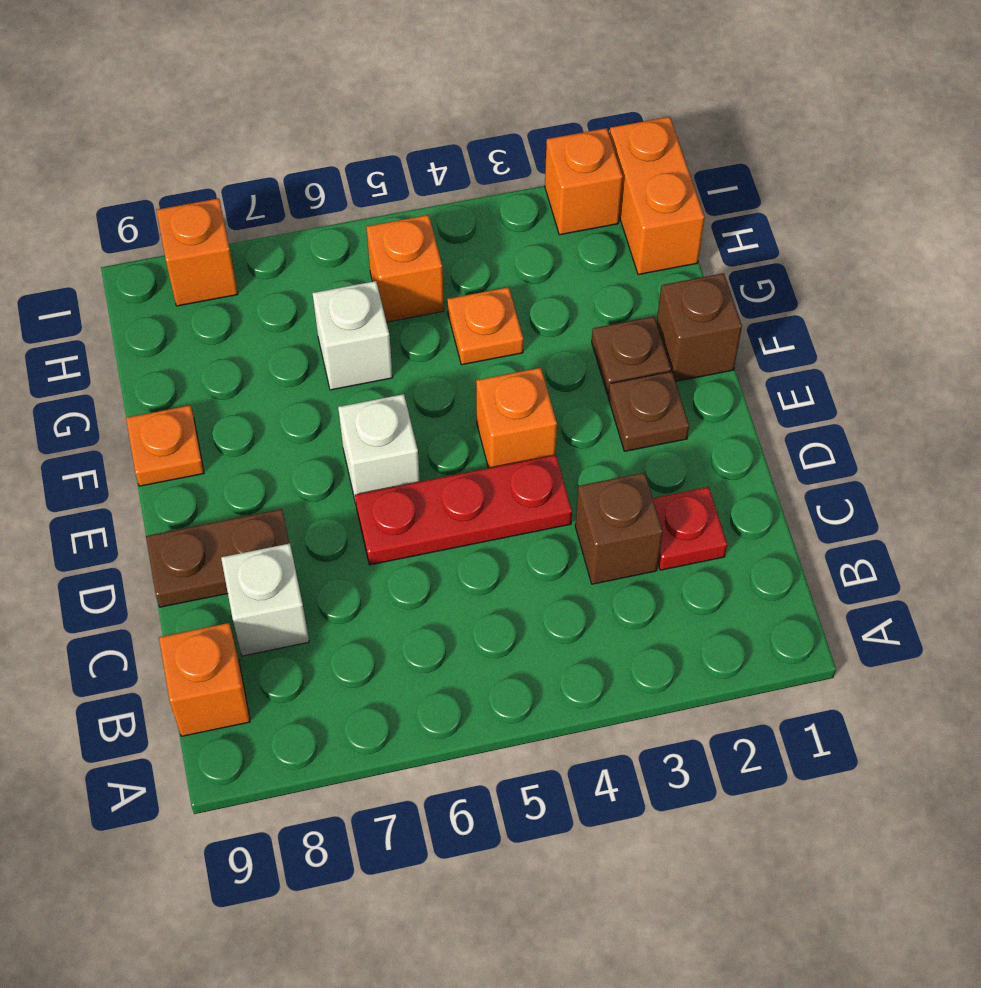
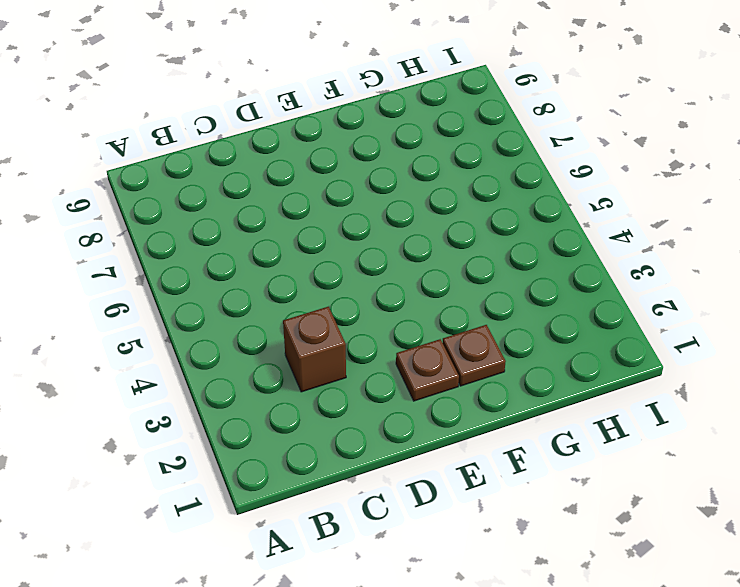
none -> orange brick B9 level 1
none -> red plate C2 level 1
none -> white brick C8 level 1

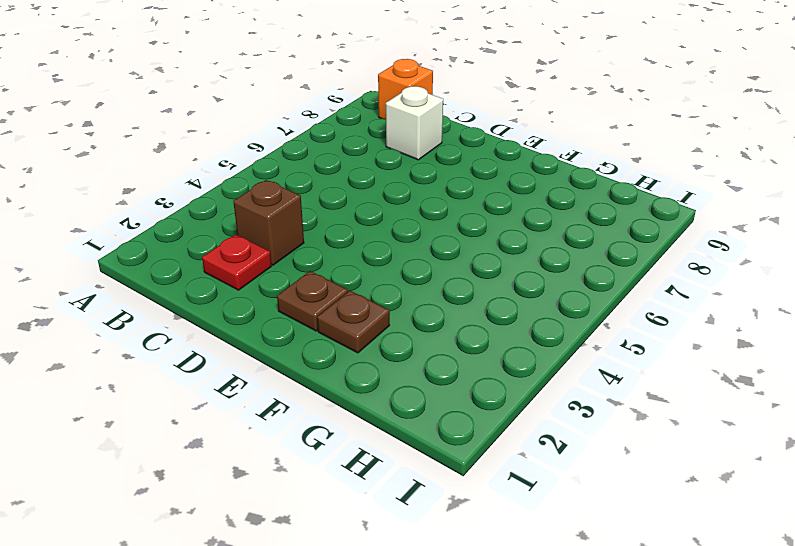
none -> red plate D4:D6 level 1
none -> brown plate D8:D9 level 1
none -> orange brick E4 level 1

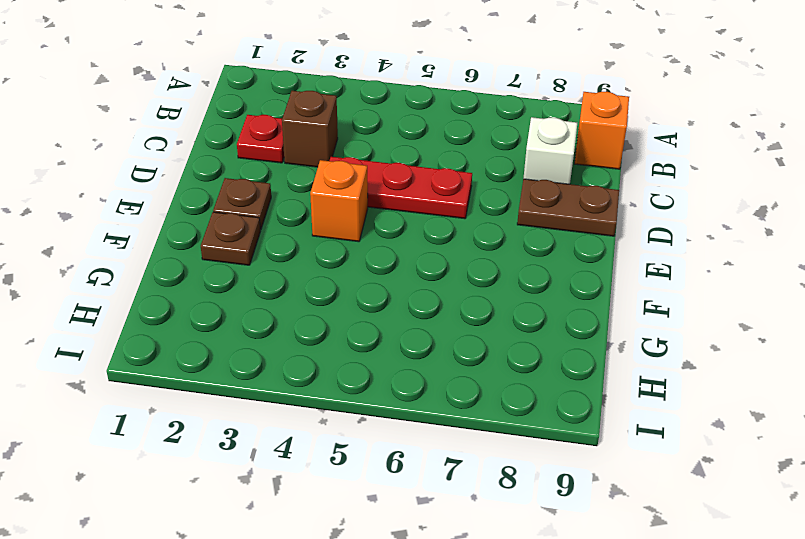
none -> white brick E6 level 1
none -> brown brick F1 level 1
none -> orange plate F9 level 1

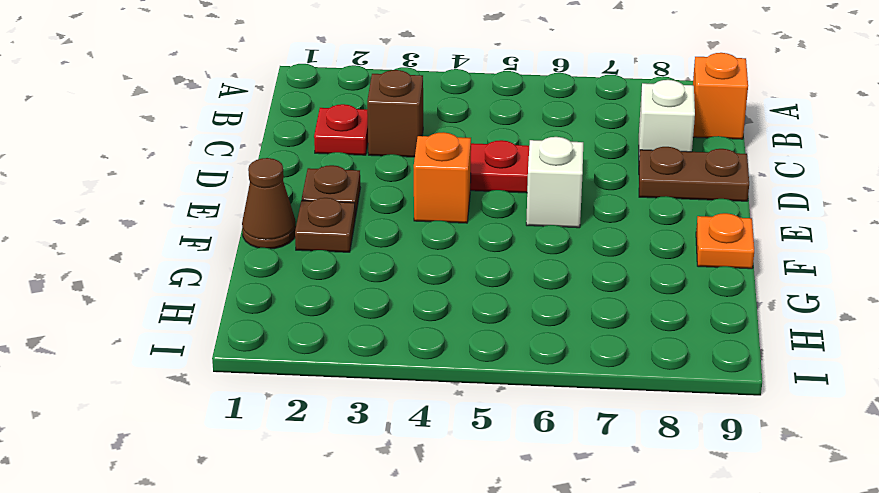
brown cone F1 level 1 -> brown brick F1 level 1
none -> orange plate G4 level 1
none -> white brick G6 level 1
none -> orange brick H1:I1 level 1

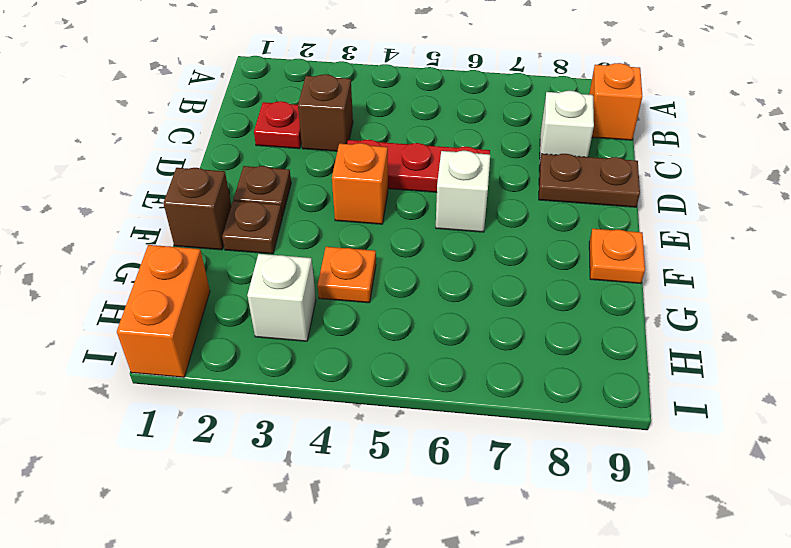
white brick H3 level 1 -> white brick G6 level 1
none -> orange brick H5 level 1
none -> orange brick I2 level 1
none -> orange brick I8 level 1

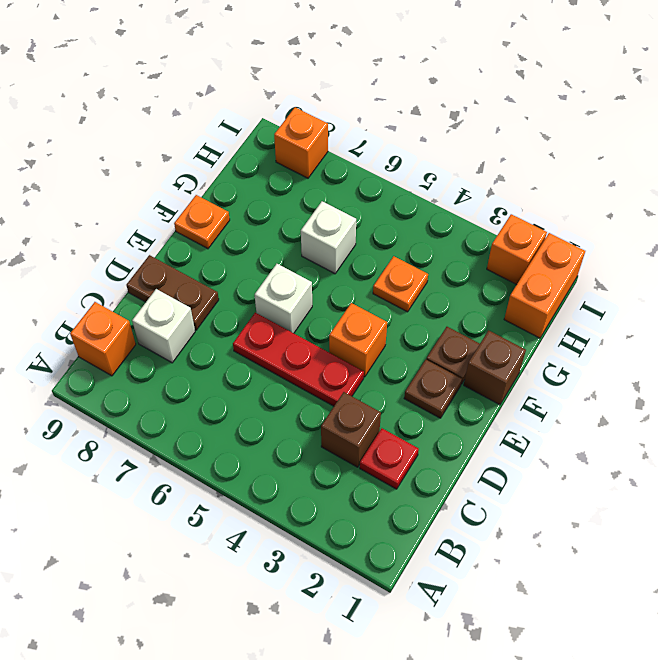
none -> orange brick H5 level 1

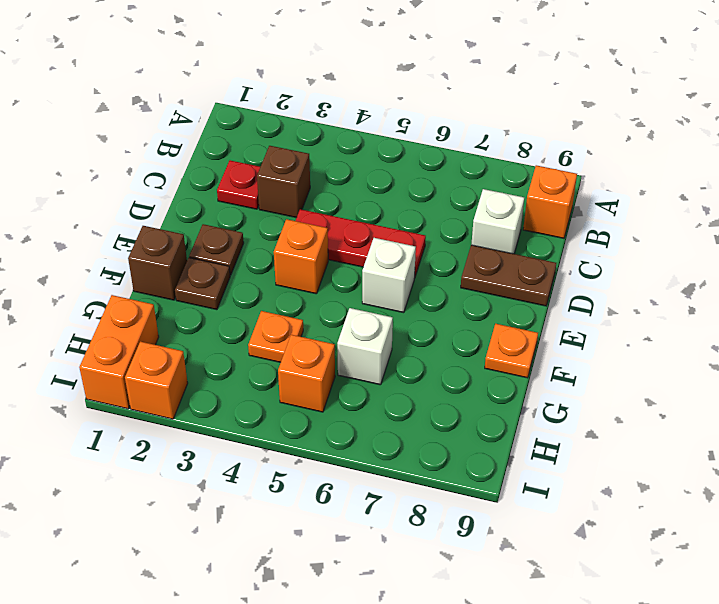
none -> orange brick I8 level 1

